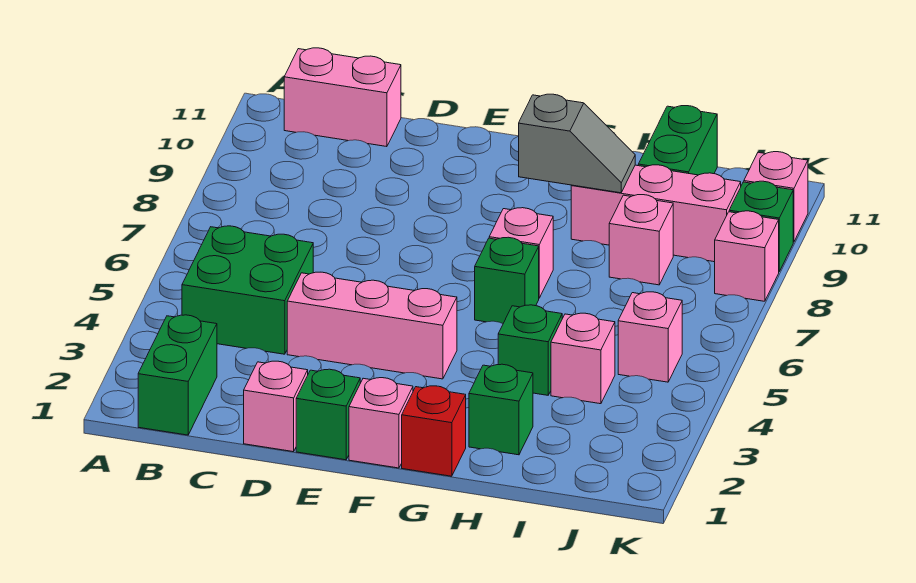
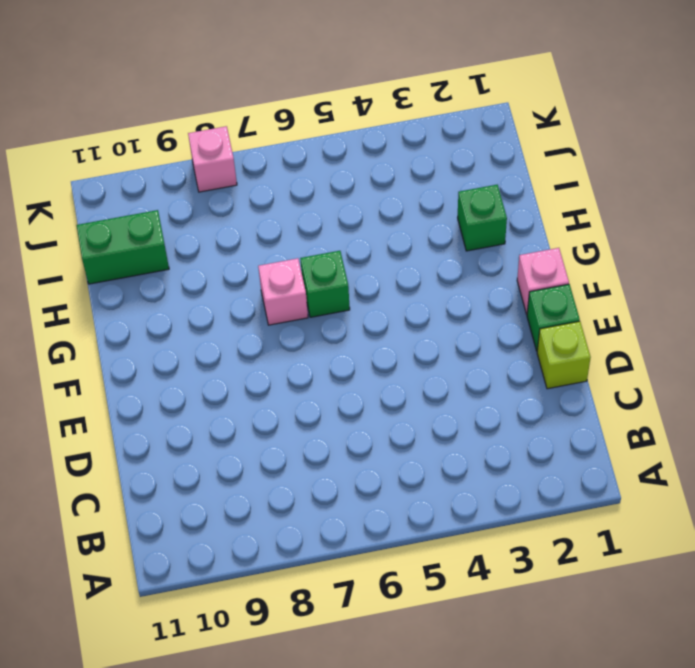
lime brick D1 level 1 -> pink brick D1 level 1
none -> green brick B1:B2 level 1
none -> green brick B4:C5 level 1
none -> pink brick B11:C11 level 1

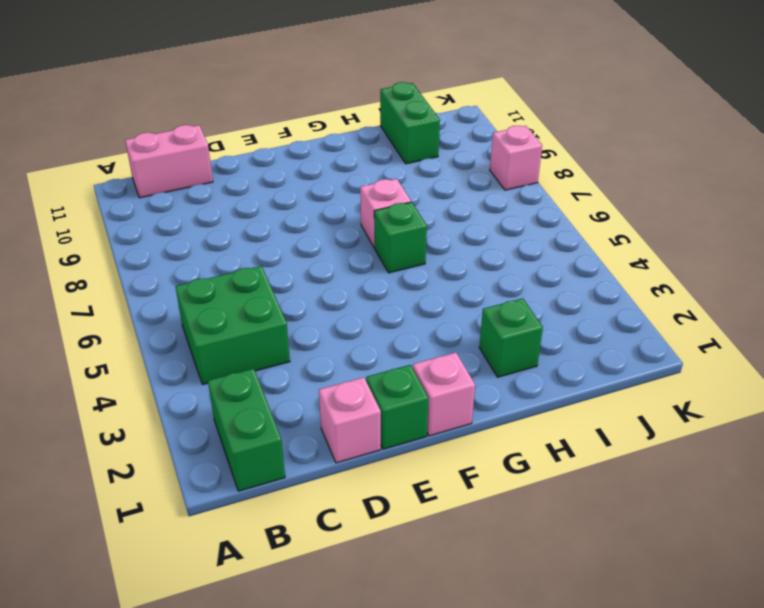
none -> pink brick D4:F4 level 1
none -> red brick G1 level 1
none -> green brick H4 level 1

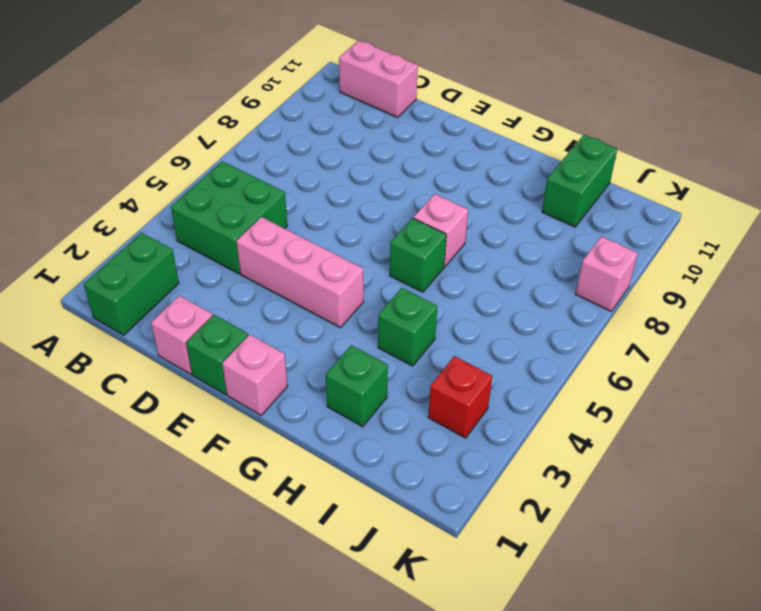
red brick J3 level 1 -> red brick G1 level 1
none -> pink brick H9:J9 level 1
none -> pink brick I4 level 1
none -> pink brick I8 level 1

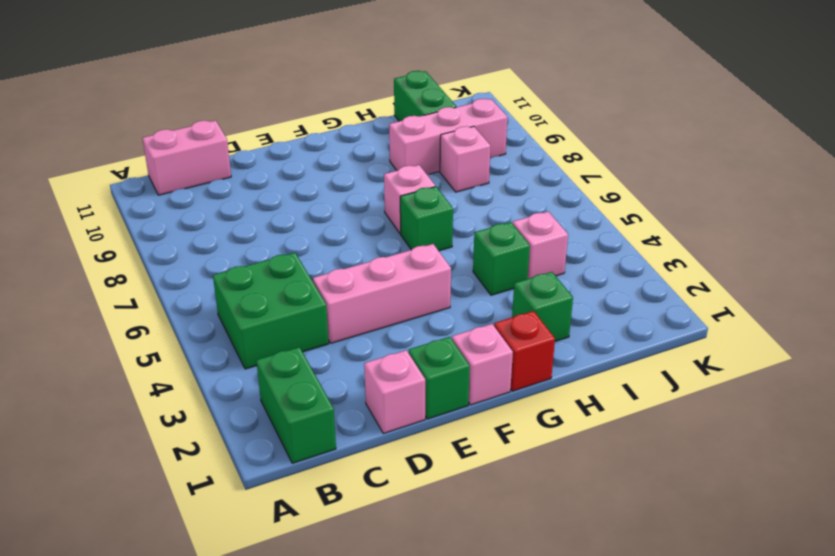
none -> pink brick J5 level 1
none -> pink brick K8 level 1
none -> green brick K9 level 1

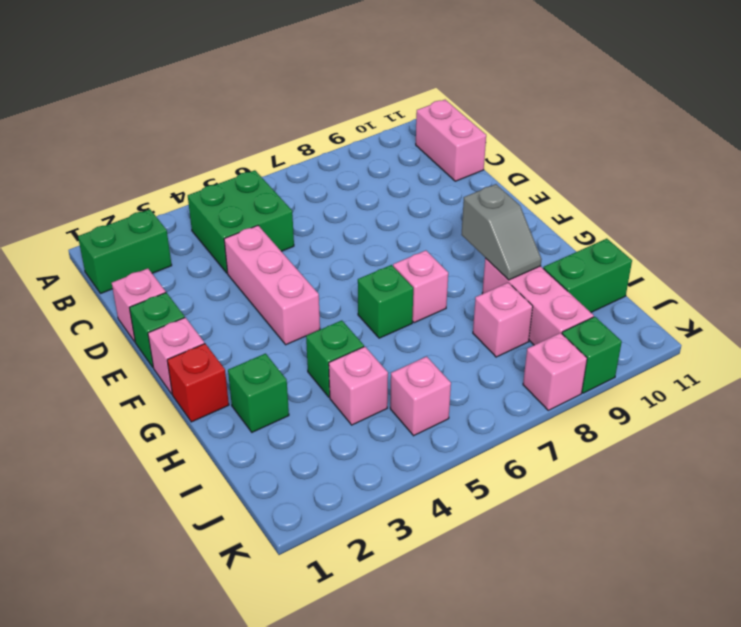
none -> pink brick K10 level 1

